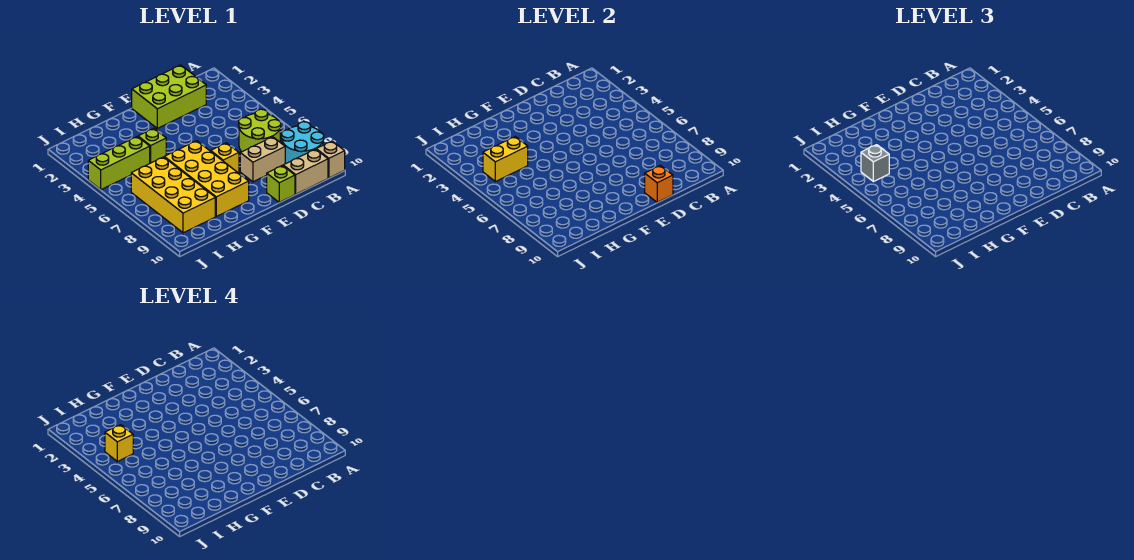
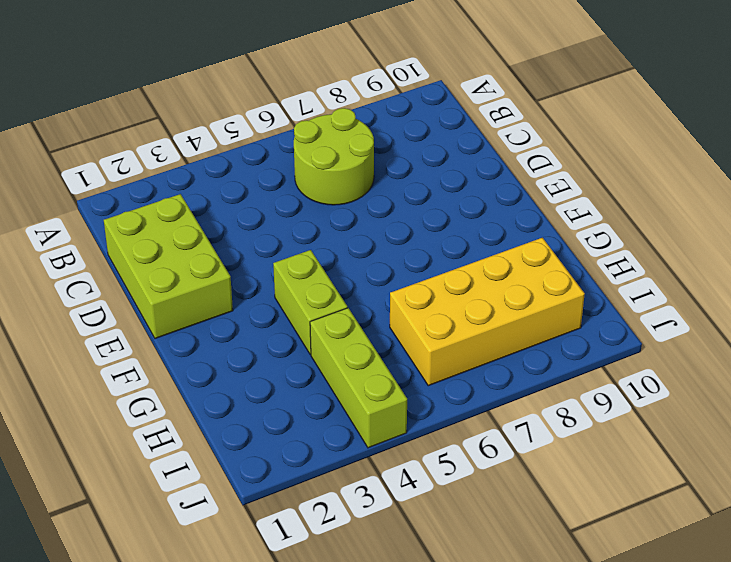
lime brick F4:G4 level 1 -> lime brick G4 level 1
none -> cyan round brick A8:B9 level 1
none -> tan brick A10 level 1
none -> tan brick B10:C10 level 1

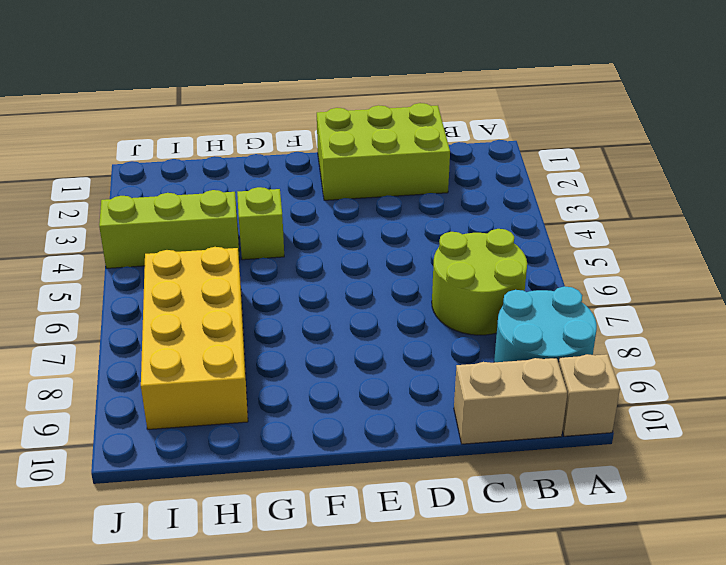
none -> tan brick C8:D8 level 1
none -> lime brick D10 level 1
none -> yellow brick E7 level 1

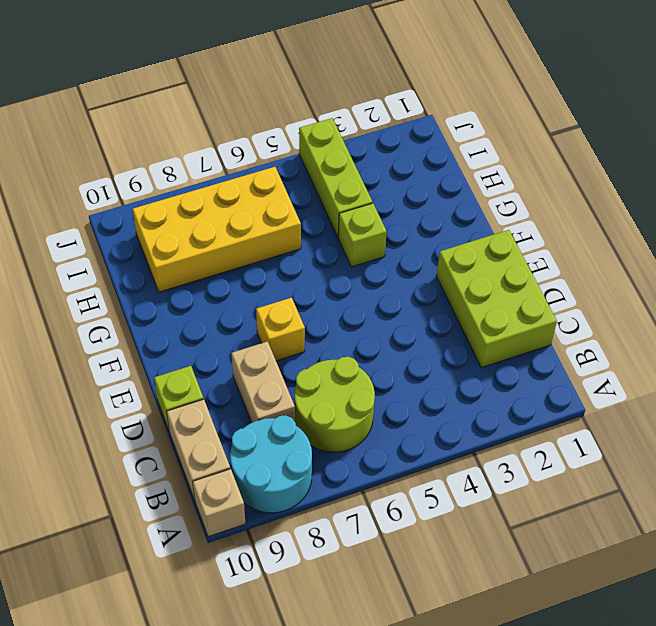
none -> yellow brick F6:G9 level 1
none -> orange brick D10 level 2
none -> yellow brick H4:I4 level 2

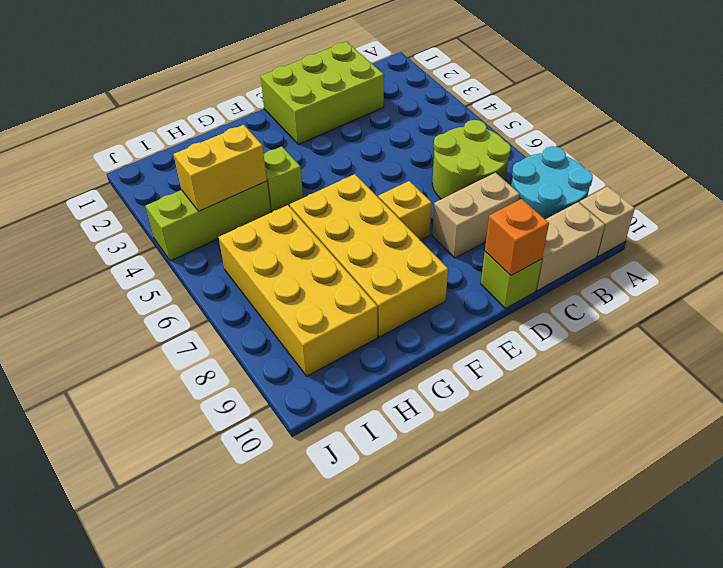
none -> grey brick I4 level 3
none -> yellow brick I4 level 4

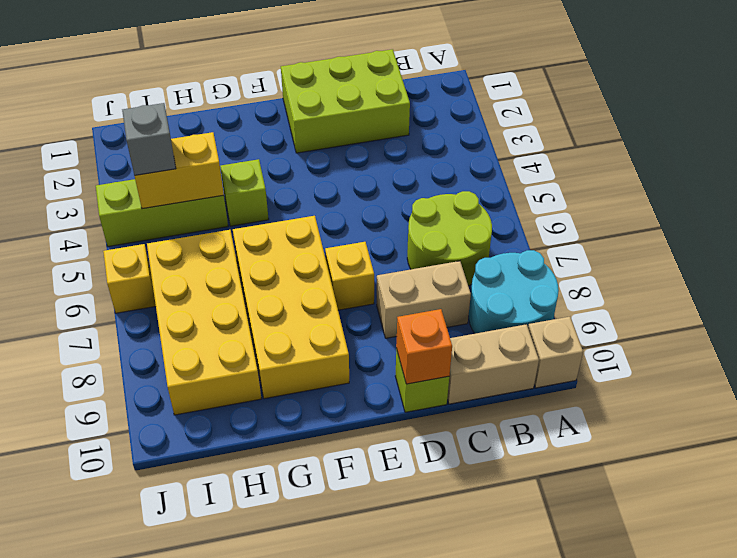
yellow brick J6 level 1 -> yellow brick I4 level 4

